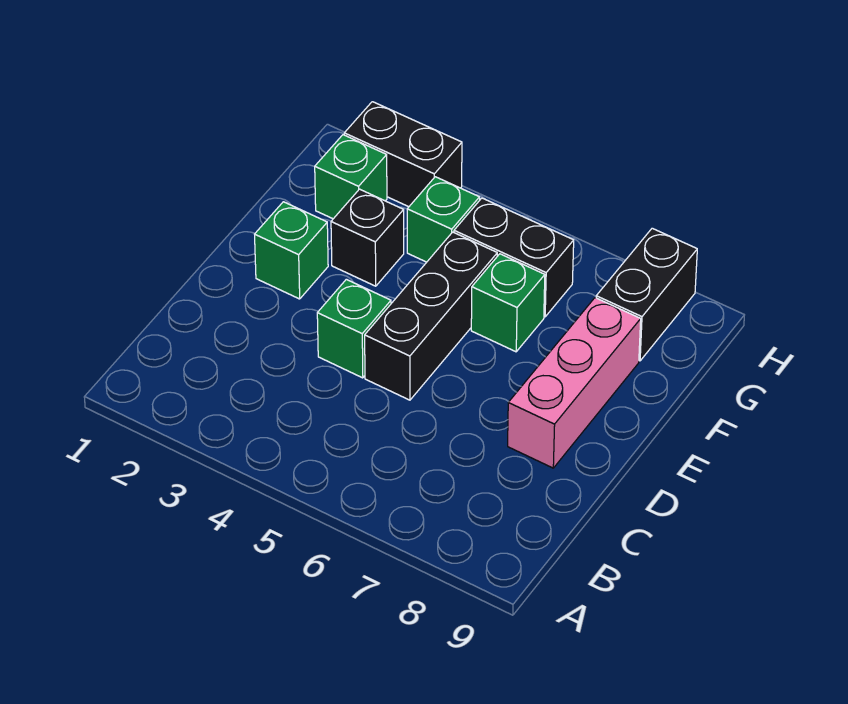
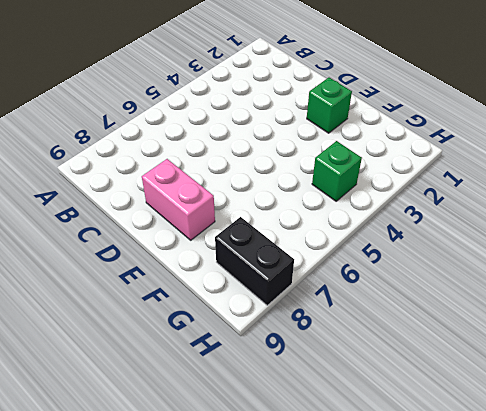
pink brick D8:E8 level 1 -> pink brick D8:F8 level 1
none -> green brick D4 level 1
none -> black brick D5:F5 level 1

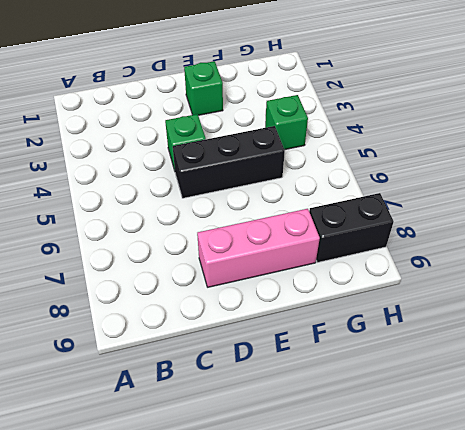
none -> black brick F3 level 1
none -> green brick F6 level 1

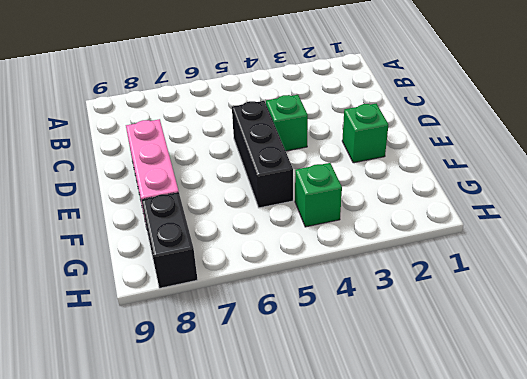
none -> black brick F3 level 1
none -> green brick F6 level 1

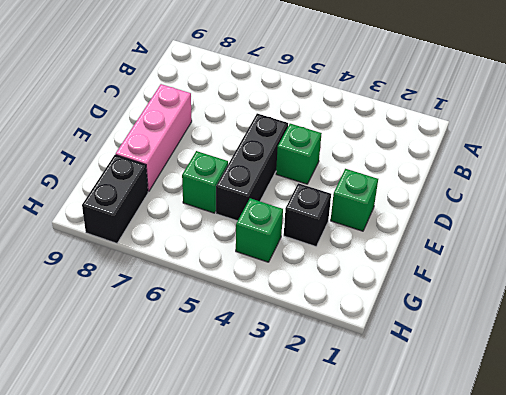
none -> green brick G2 level 1
none -> black brick G5:G6 level 1

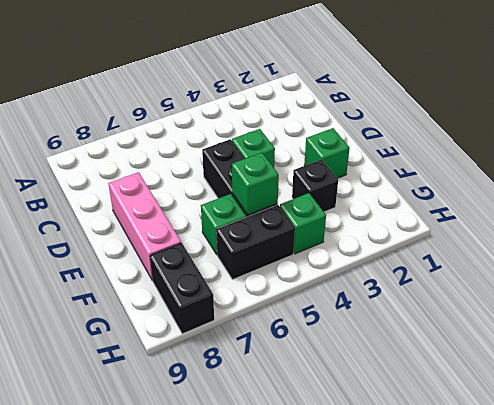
green brick F5 level 2 -> green brick G2 level 1
none -> black brick H2:H3 level 1

